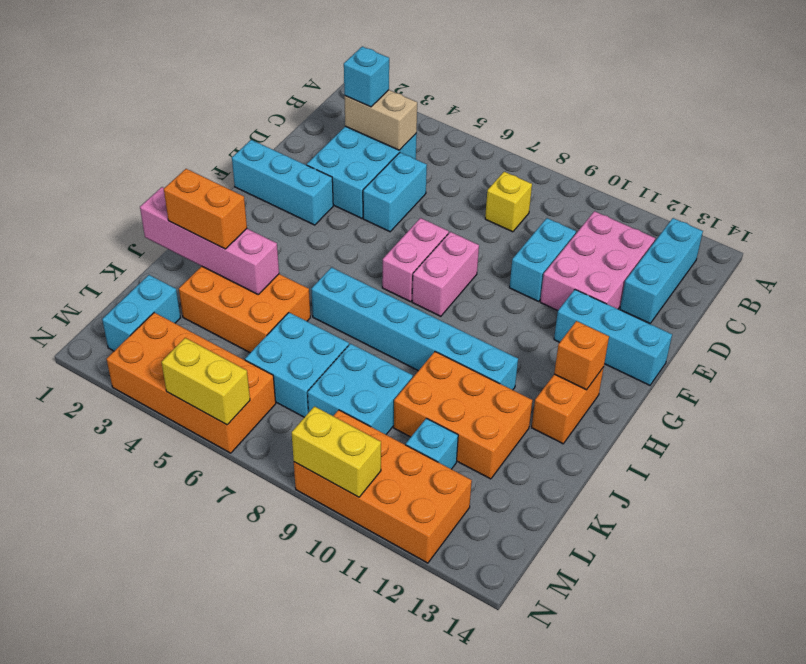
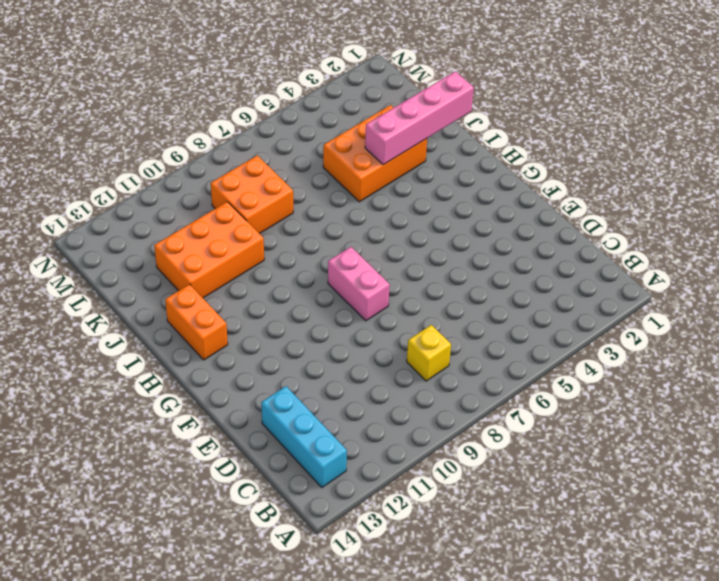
orange brick K8:L9 level 1 -> cyan brick K8:L9 level 1
none -> cyan brick C3:E4 level 1
none -> pink brick C11:E12 level 1
none -> cyan brick D5:E5 level 1

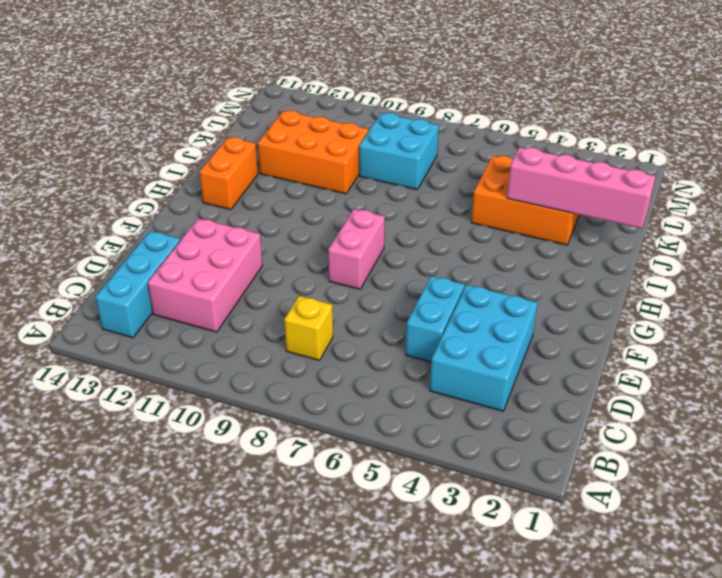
none -> cyan brick D10:E10 level 1
none -> cyan brick F1:F3 level 1
none -> pink brick F7:G7 level 1

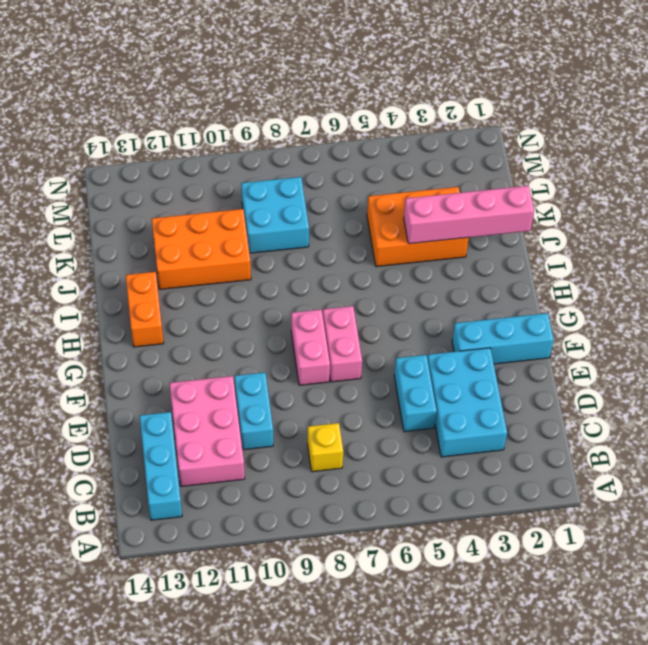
none -> cyan brick F12:F14 level 1
none -> cyan brick I6:I11 level 1
none -> cyan brick K6:L7 level 1

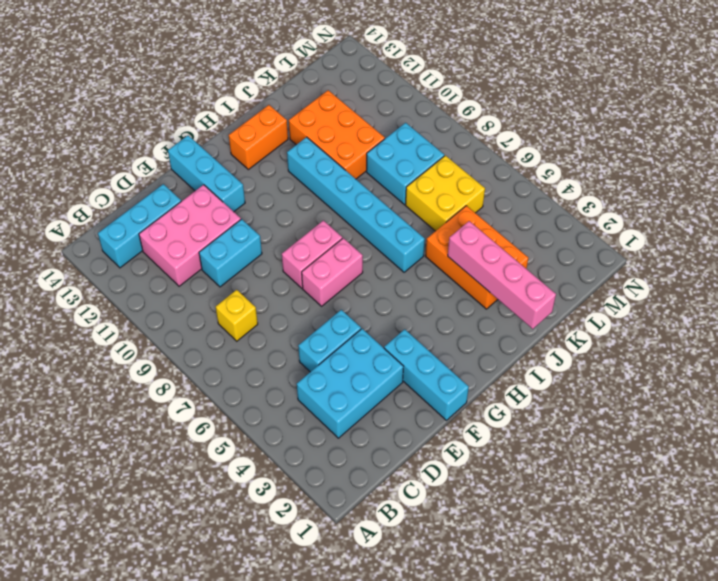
yellow brick K6:L7 level 1 -> cyan brick K6:L7 level 1
none -> cyan brick L2:M2 level 1
none -> cyan brick L11 level 1
none -> orange brick M3:N6 level 1

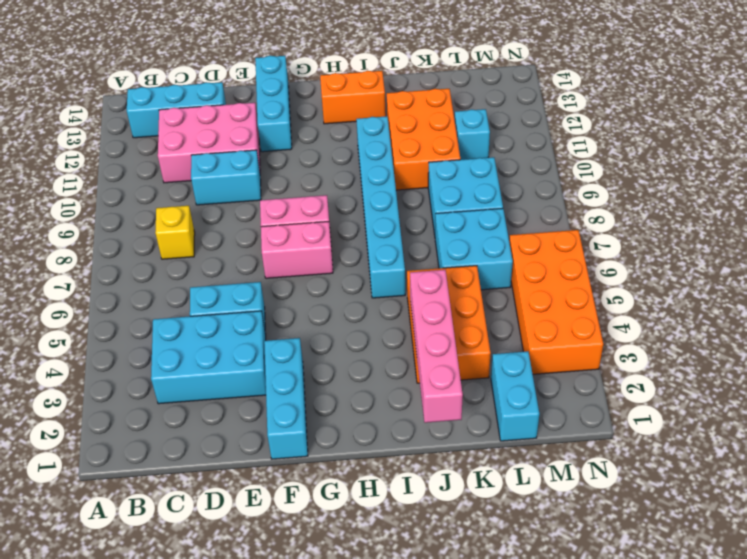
cyan brick L1:L2 level 1 -> cyan brick L2:M2 level 1
none -> orange brick M9:N12 level 1
none -> tan brick C3:C4 level 2
none -> orange brick H13 level 2

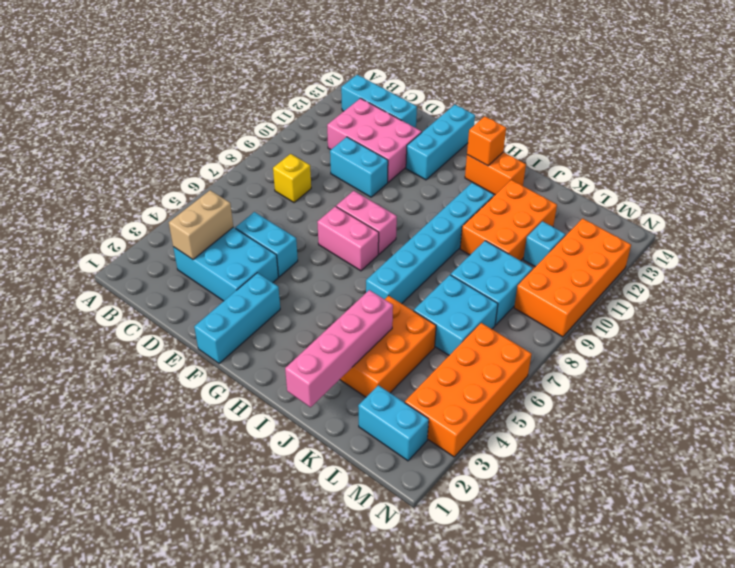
none -> yellow brick N5:N6 level 2
none -> yellow brick N9:N10 level 2
none -> cyan brick C3 level 3

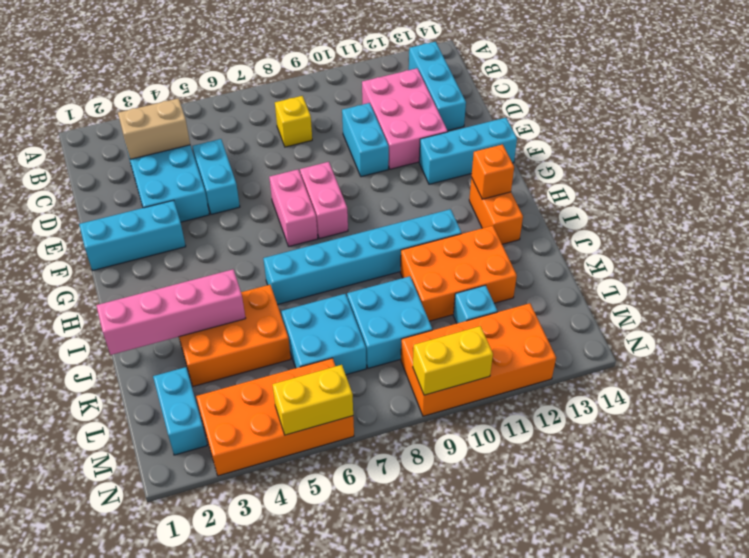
none -> cyan brick C3 level 3
none -> orange brick J2:J3 level 3

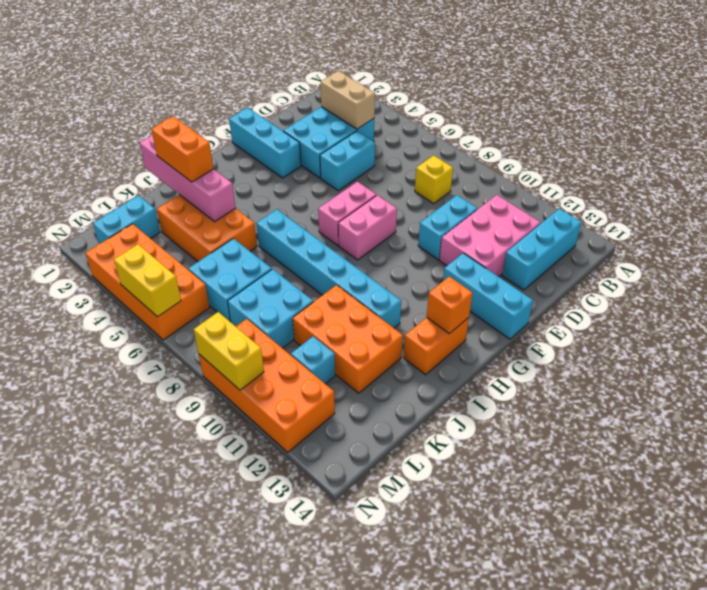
none -> cyan brick C3 level 3

